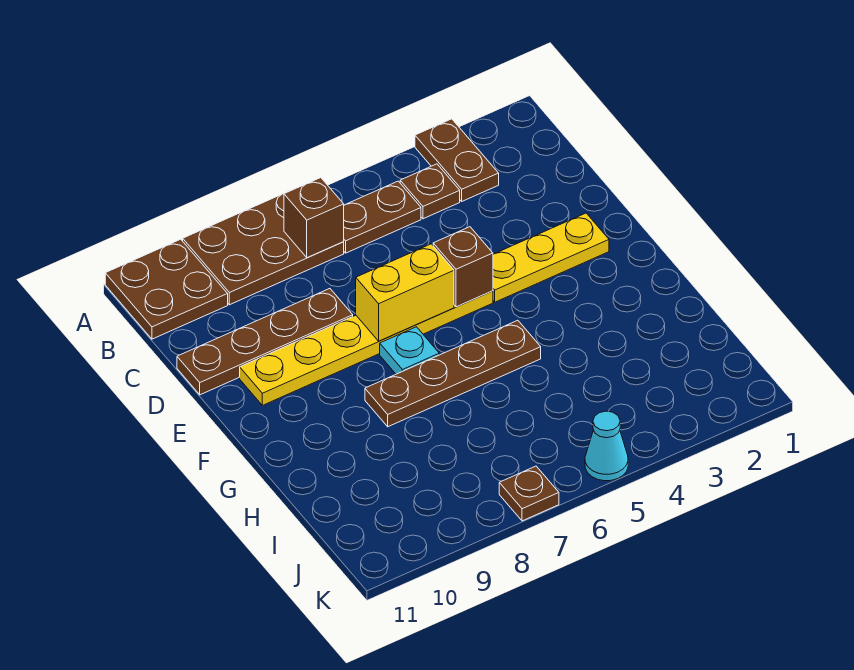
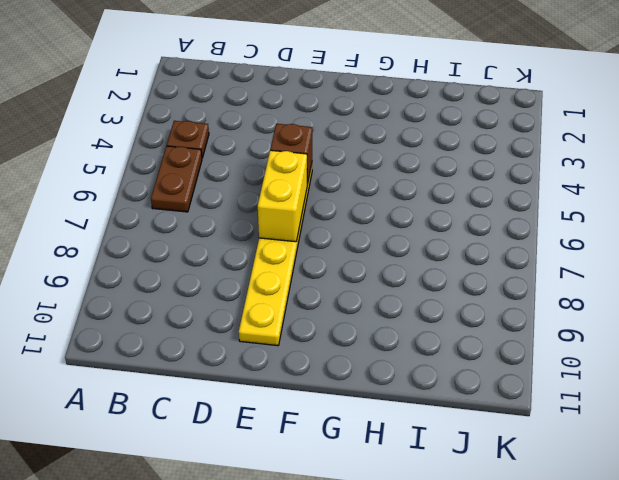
none -> brown plate A3:B3 level 1
none -> brown plate A7:B9 level 1
none -> brown plate A10:B11 level 1

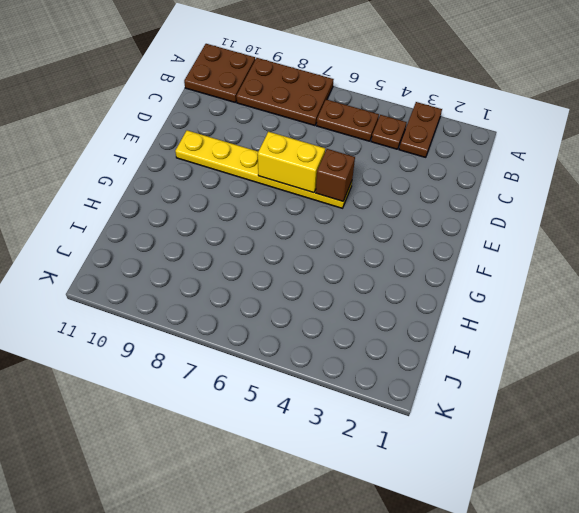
none -> brown plate D8:D11 level 1
none -> yellow plate E2:E4 level 1
none -> cyan plate F7 level 1

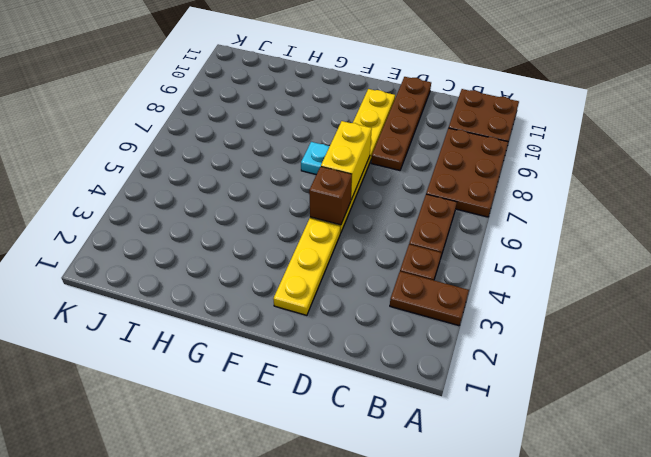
none -> brown plate G5:G8 level 1
none -> cyan cone K5 level 1
none -> brown plate K7 level 1

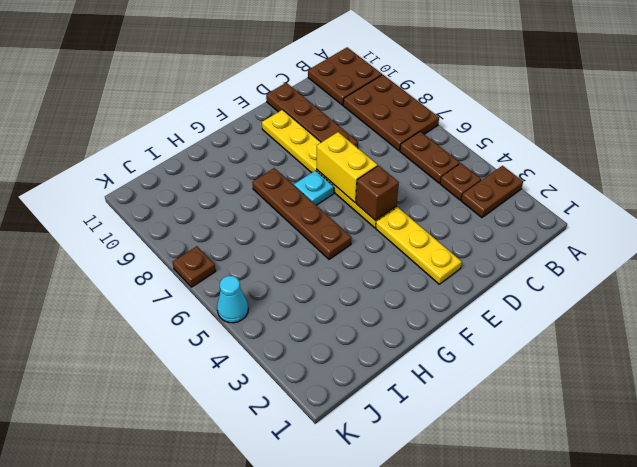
none -> brown brick B7 level 2

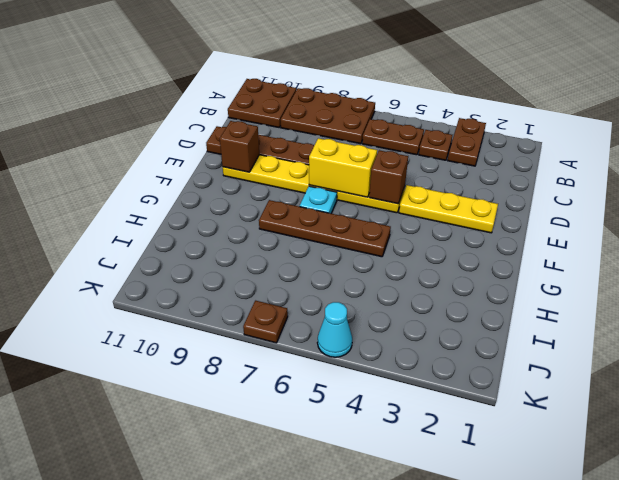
brown brick E10 level 2 -> brown brick B7 level 2

